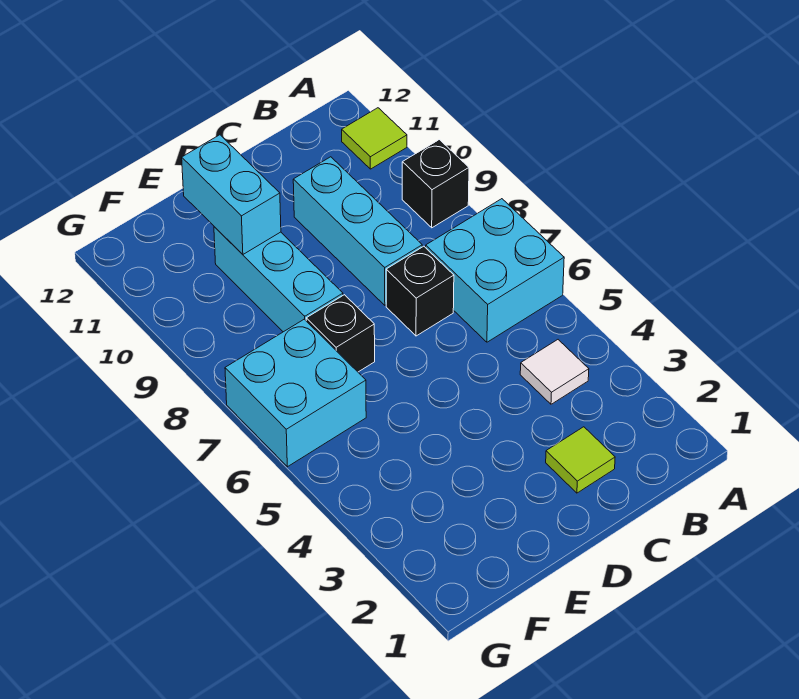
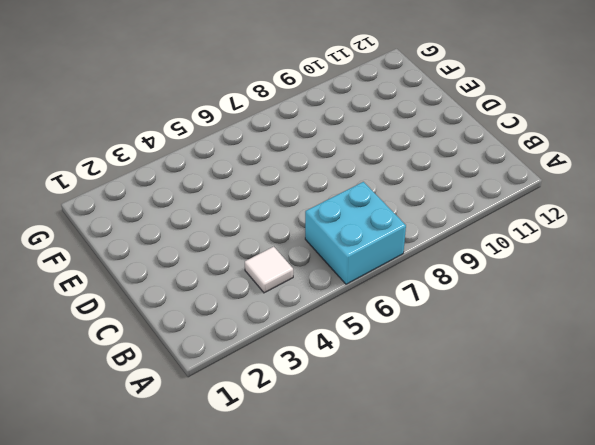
none -> black brick A9 level 1
none -> lime tile A11 level 1

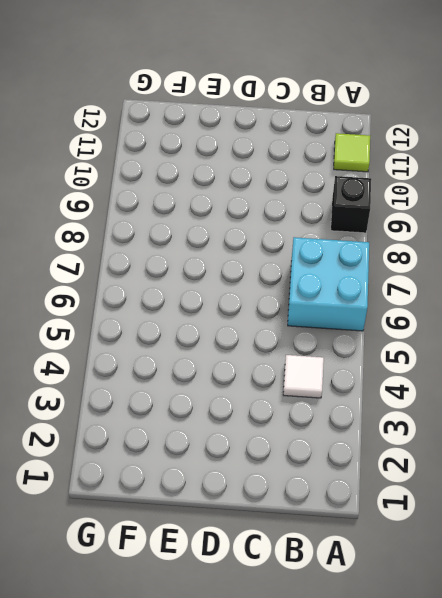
none -> lime tile C2 level 1
none -> black brick C7 level 1

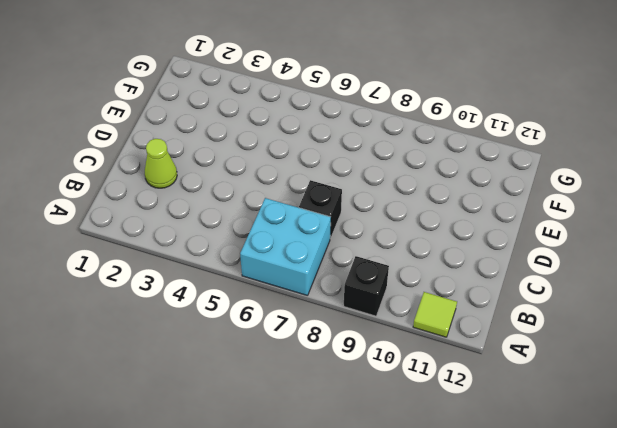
lime cone C2 level 1 -> lime tile C2 level 1
none -> white tile B4 level 1
none -> cyan brick C8:C10 level 1

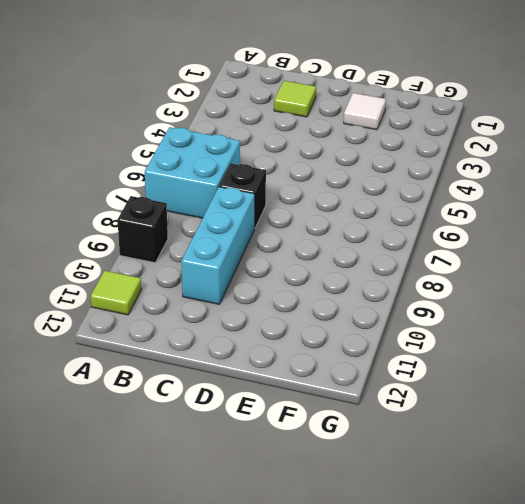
white tile E2 level 1 -> white tile B4 level 1
none -> black brick E7 level 1
none -> cyan brick E8:E10 level 1

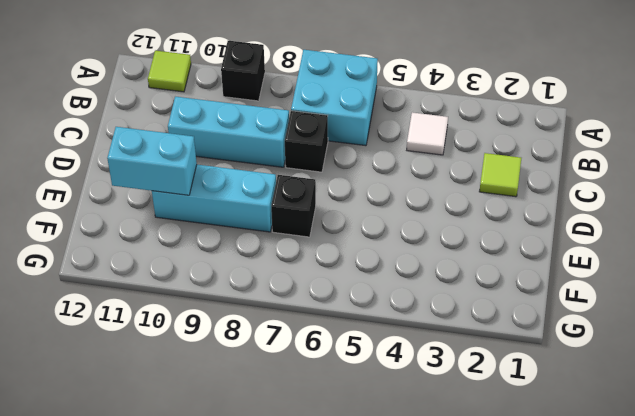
none -> cyan brick F6:G7 level 1

